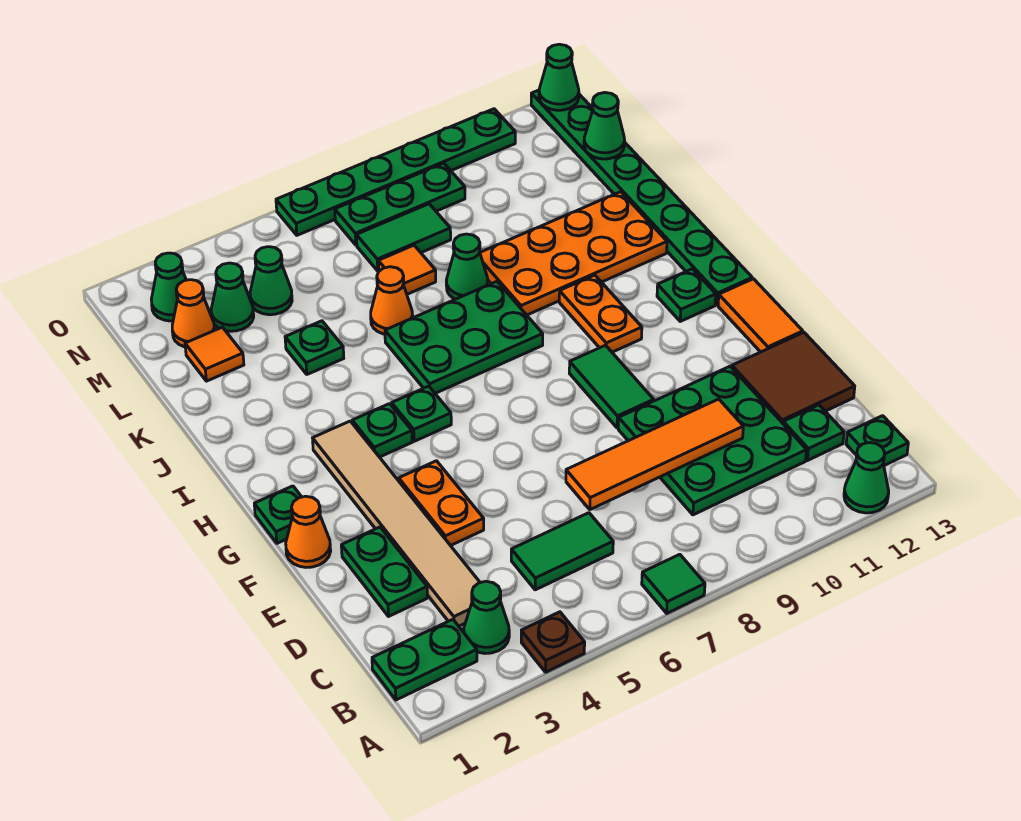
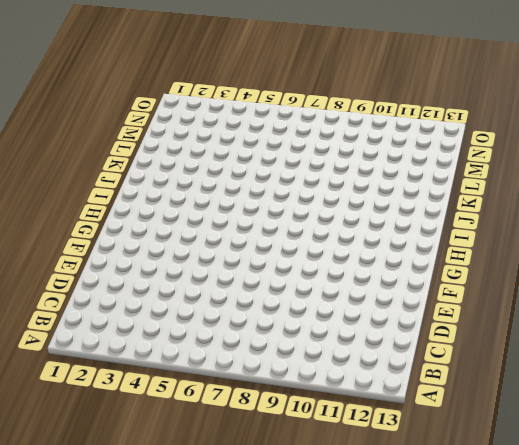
none -> brown plate A4 level 1
none -> green tile A7 level 1
none -> green cone A12 level 1
none -> green plate B1:B2 level 1

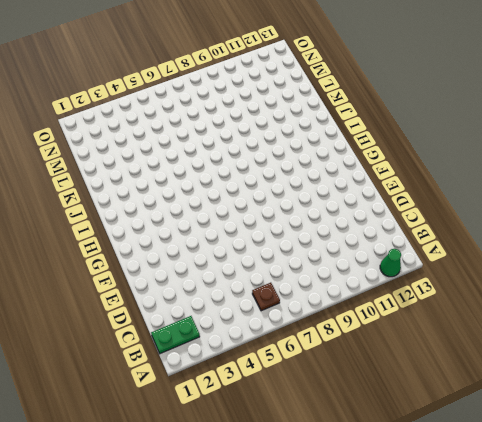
brown plate B6 level 1 -> brown plate A4 level 1
none -> green tile A7 level 1
none -> green cone B3 level 1
none -> green plate B13 level 1
none -> tan tile C3:H3 level 1

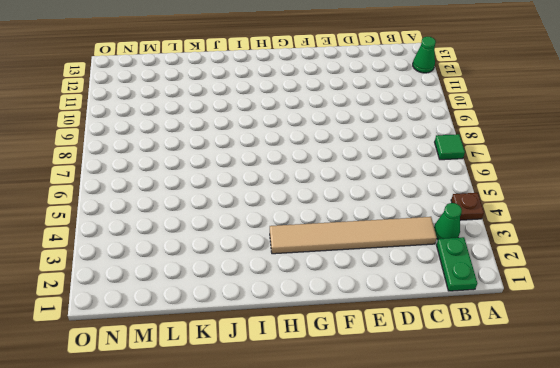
none -> green plate B13 level 1
none -> green tile C5:C6 level 1
none -> green plate C9:E11 level 1
none -> green plate C12 level 1

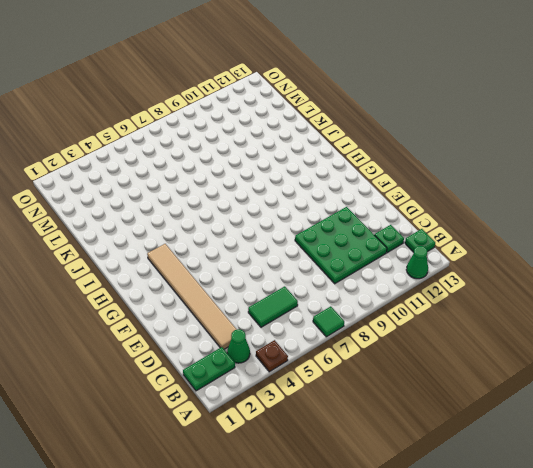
none -> green plate D2:E2 level 1
none -> brown tile D12:E13 level 1
none -> orange plate E4:F4 level 1
none -> orange cone F1 level 1

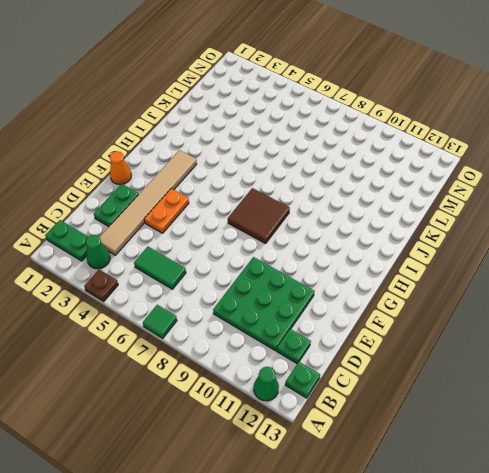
brown tile G7:H8 level 1 -> brown tile D12:E13 level 1
none -> green tile F9:G9 level 1
none -> orange tile F13:G13 level 1
none -> green plate G1 level 1
none -> green plate H4 level 1

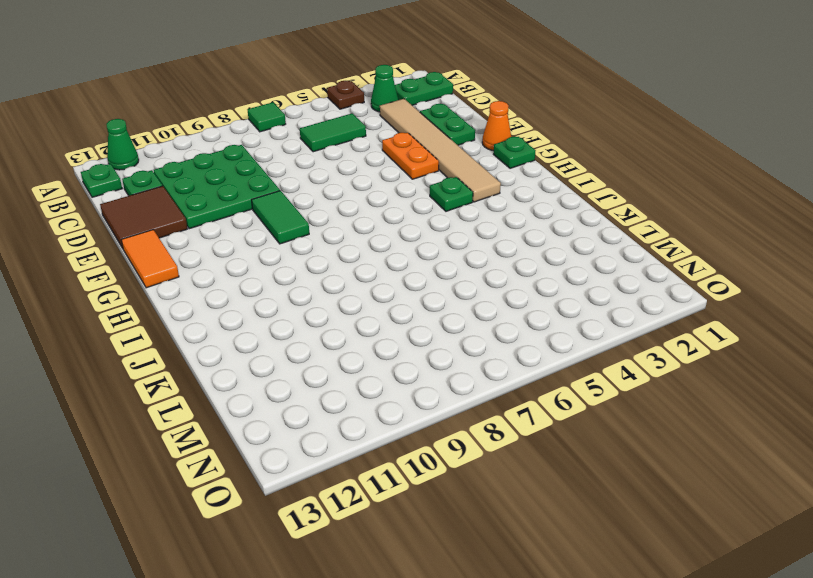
none -> green plate H5 level 1
none -> orange plate H10:I10 level 1
none -> green plate H12 level 1
none -> green plate H13:O13 level 1

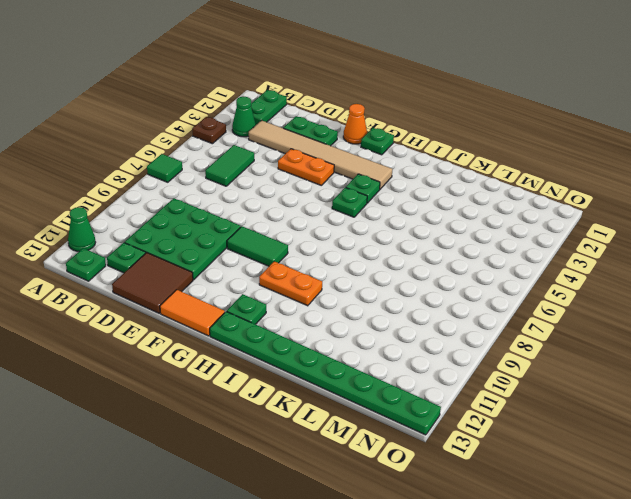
none -> green plate I6:J8 level 1
none -> orange plate J9:K12 level 1
none -> green plate K4 level 1
none -> orange cone K6 level 1

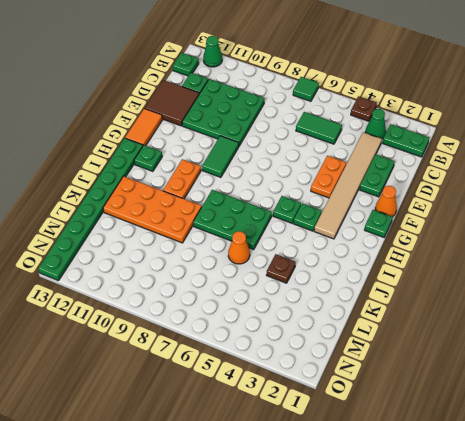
brown plate K4 level 1 -> green plate K4 level 1
none -> green cone K8 level 1
none -> orange tile L2 level 1
none -> orange tile L7 level 1
none -> orange cone M2 level 1

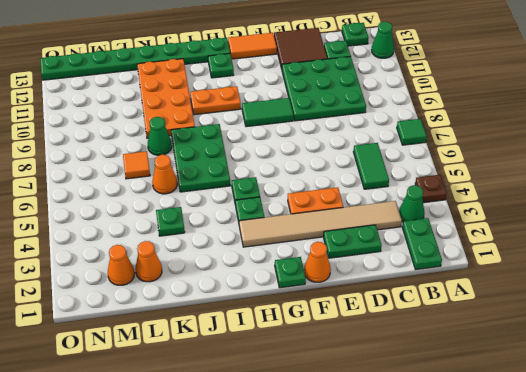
orange cone L2 level 1 -> orange tile L2 level 1
none -> green cone M3 level 1
none -> green cone M4 level 1
none -> green tile M7:M8 level 1
none -> green cone N2 level 1

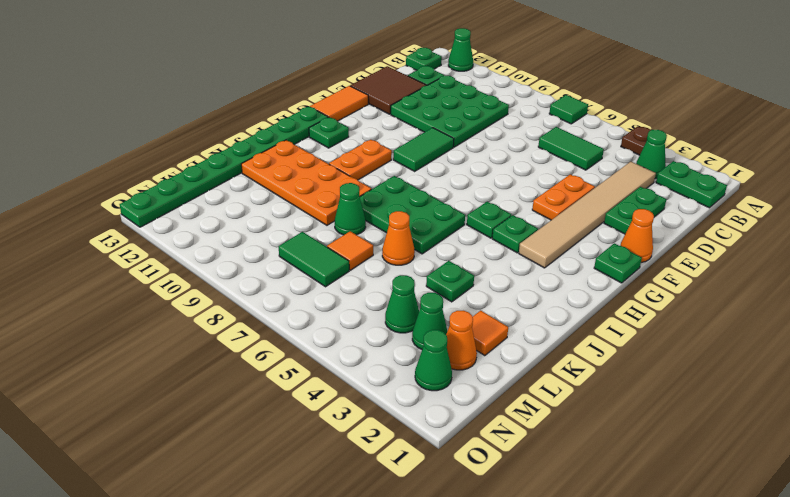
none -> green plate N7:N9 level 1
none -> green plate O6:O11 level 1
none -> orange tile D7:D10 level 2
none -> green cone M13 level 2

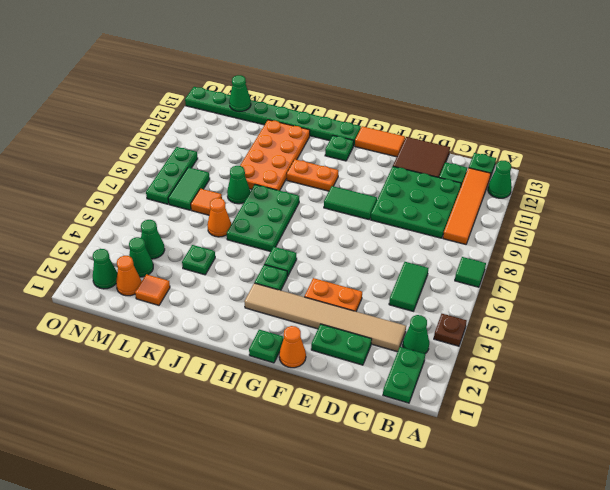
orange tile B9:B12 level 1 -> orange tile D7:D10 level 2
none -> green plate O6:O11 level 1
none -> green cone O13 level 2

